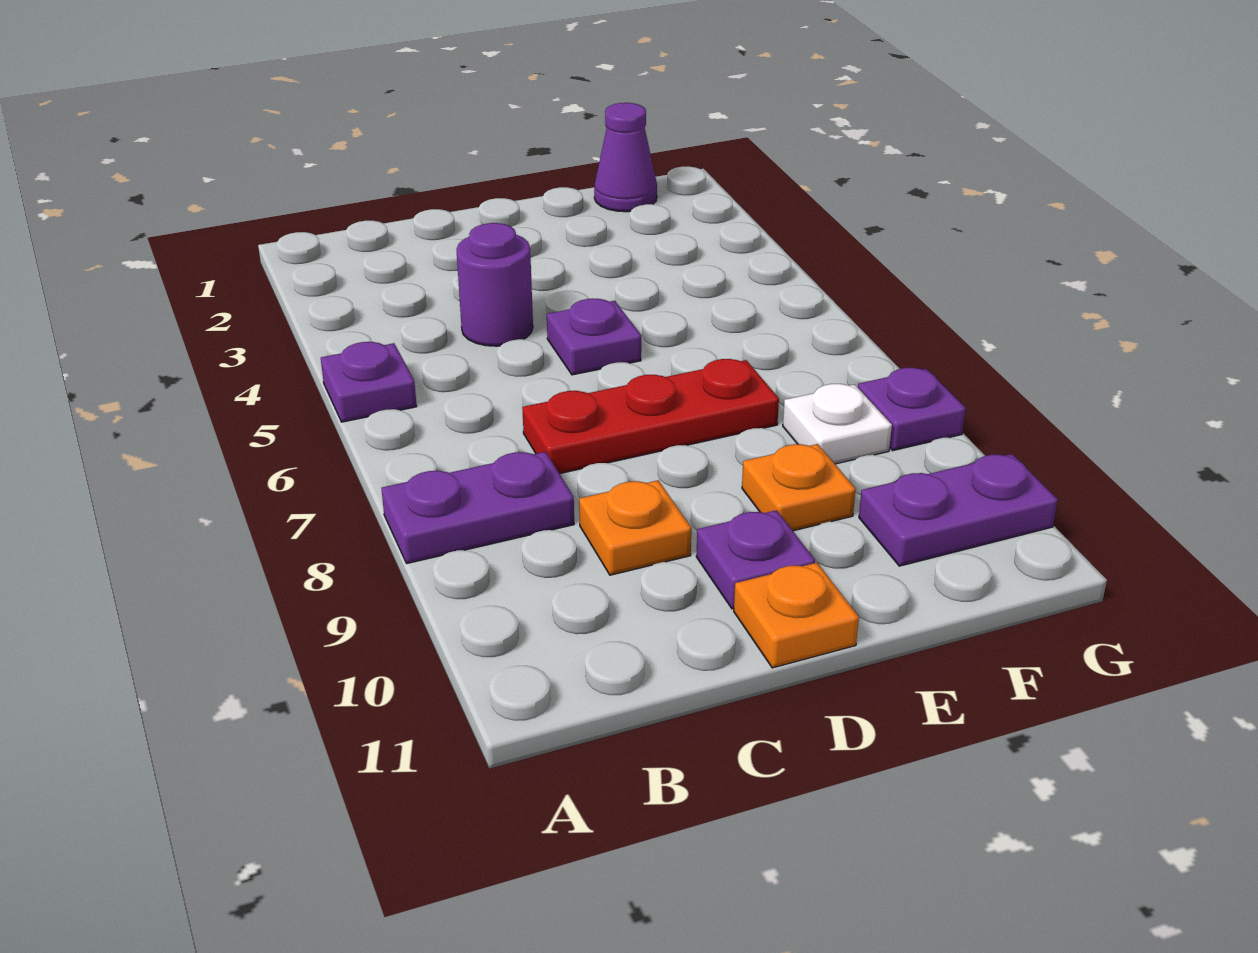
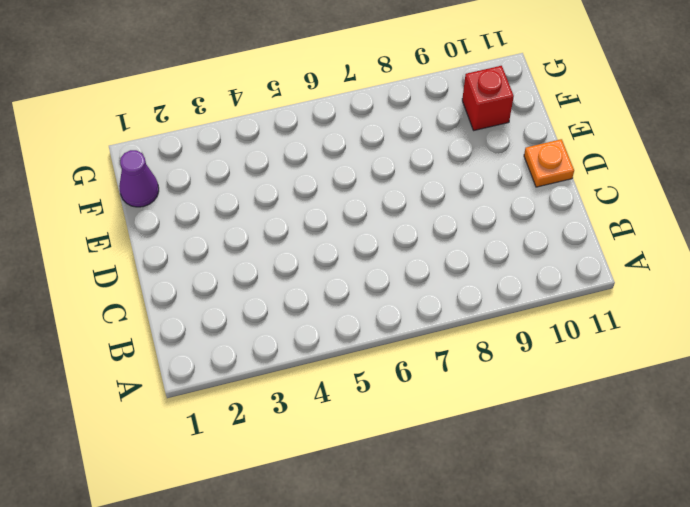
red brick F10 level 1 -> purple plate F10:G10 level 1
none -> purple plate A5 level 1
none -> purple plate A8:B8 level 1
none -> purple round brick C4 level 1

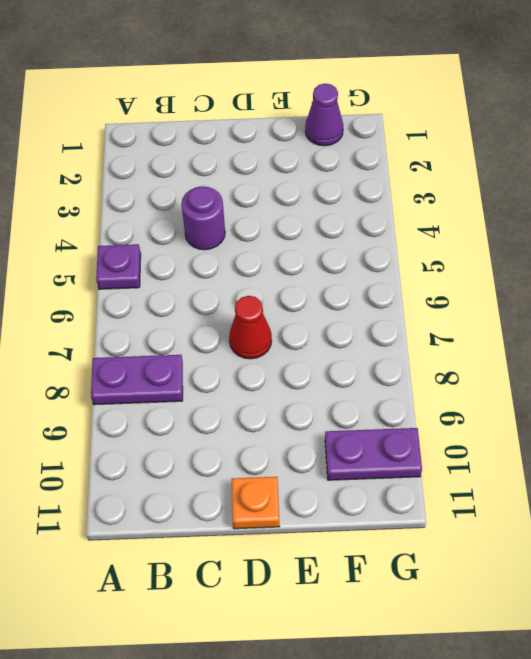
red cone D7 level 1 -> red plate C7:E7 level 1
none -> orange plate C9 level 1
none -> purple plate D5 level 1
none -> purple plate D10 level 1

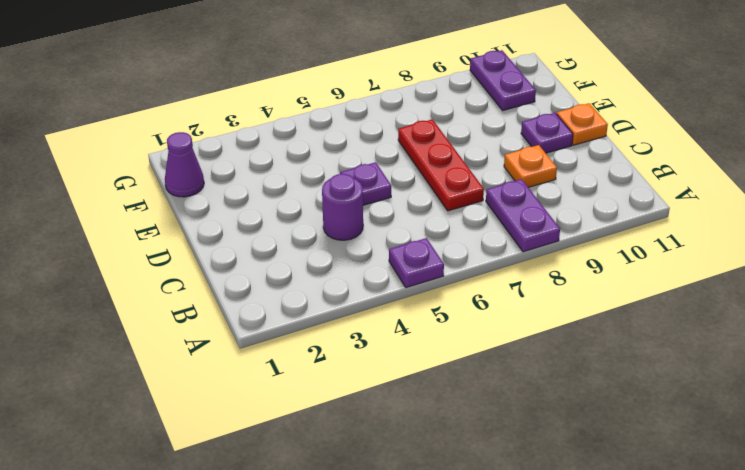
none -> orange plate E9 level 1
none -> white plate F8 level 1
none -> purple plate G8 level 1

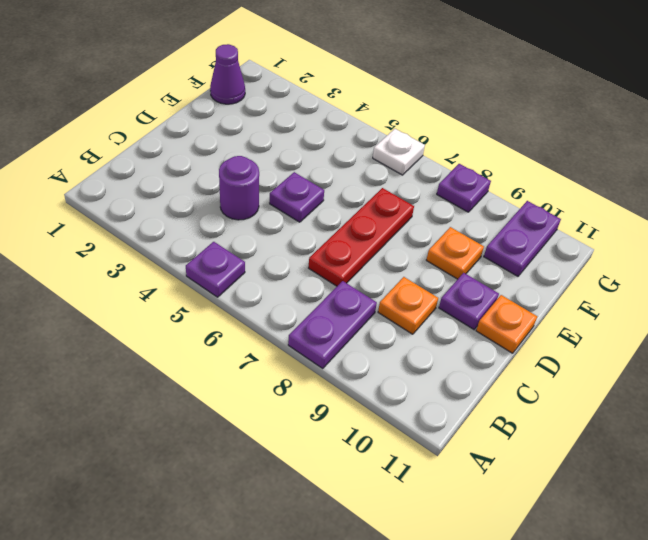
white plate G6 level 1 -> white plate F8 level 1

